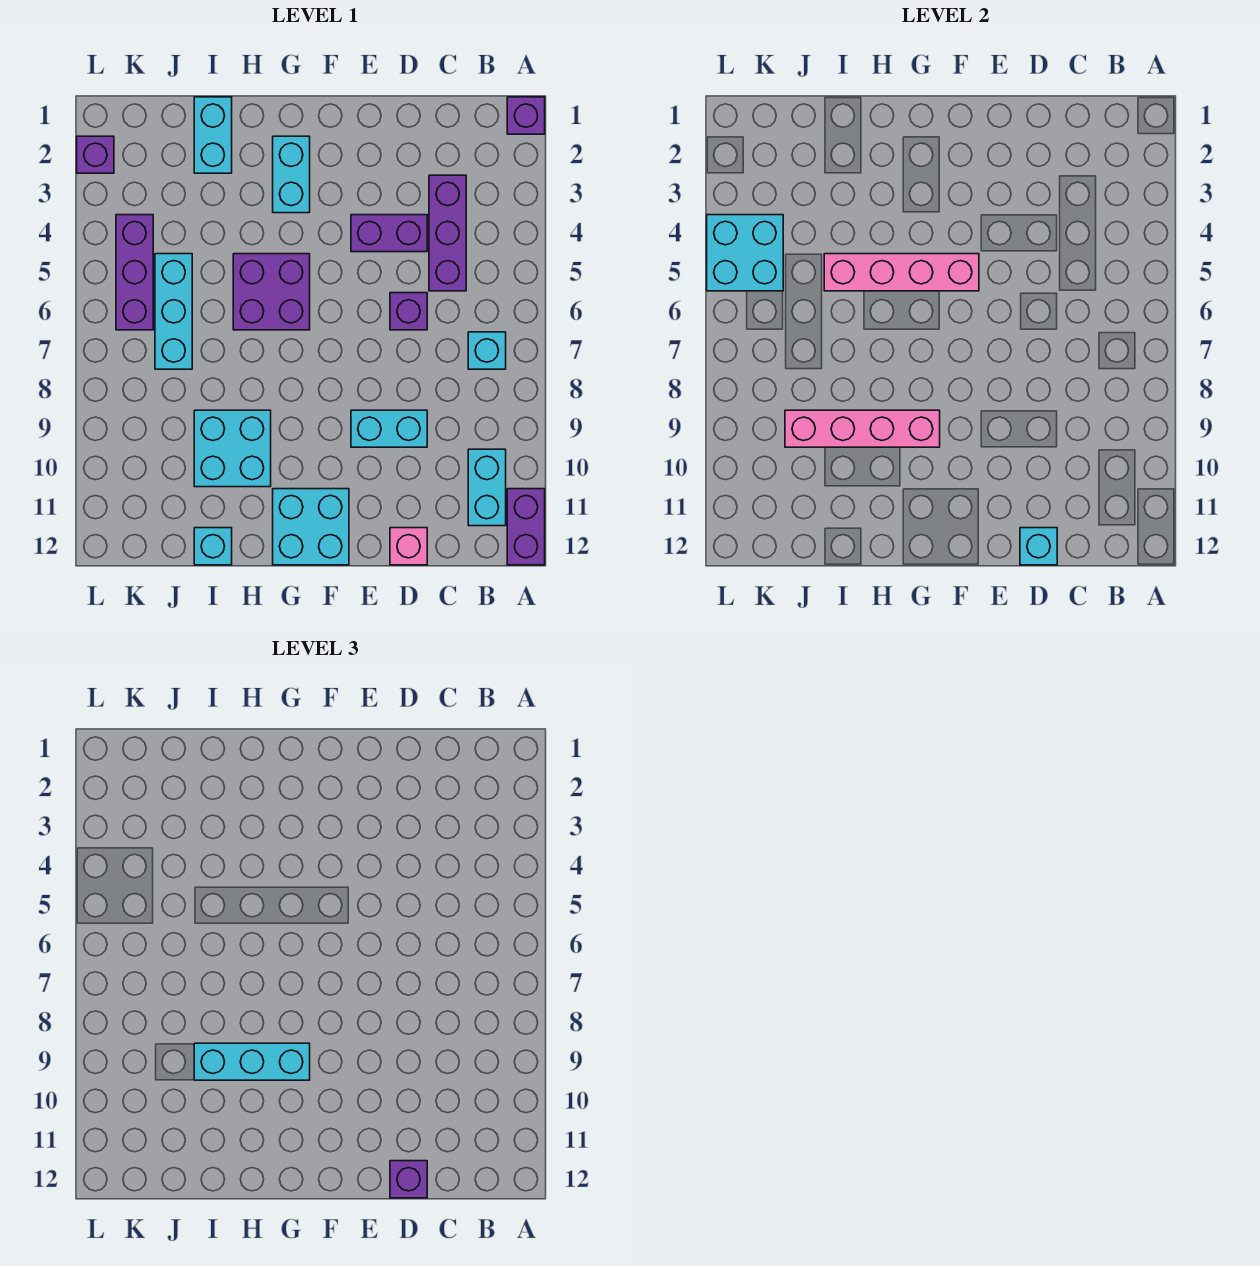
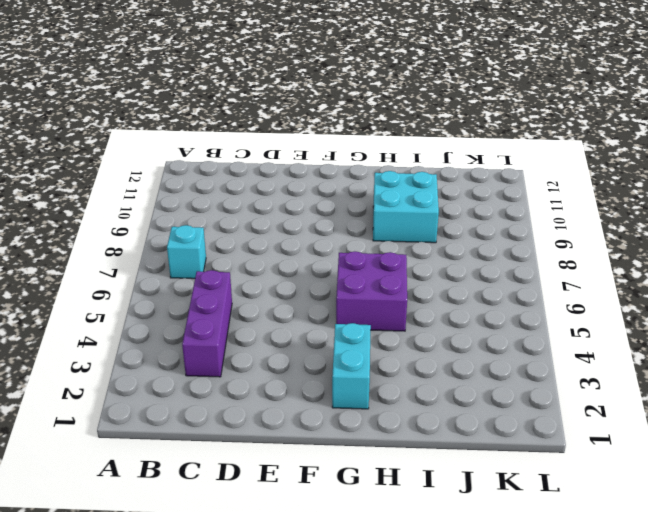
none -> purple brick A1 level 1
none -> purple brick A11:A12 level 1
none -> cyan brick B10:B11 level 1

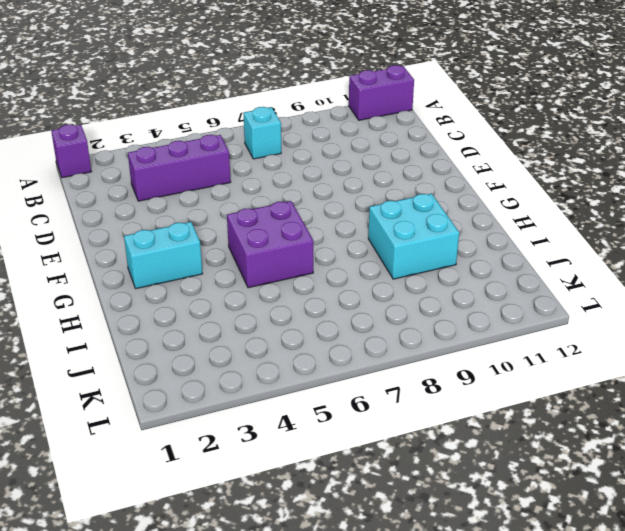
none -> cyan brick B10:B11 level 1
none -> purple brick D4:E4 level 1
none -> purple brick D6 level 1

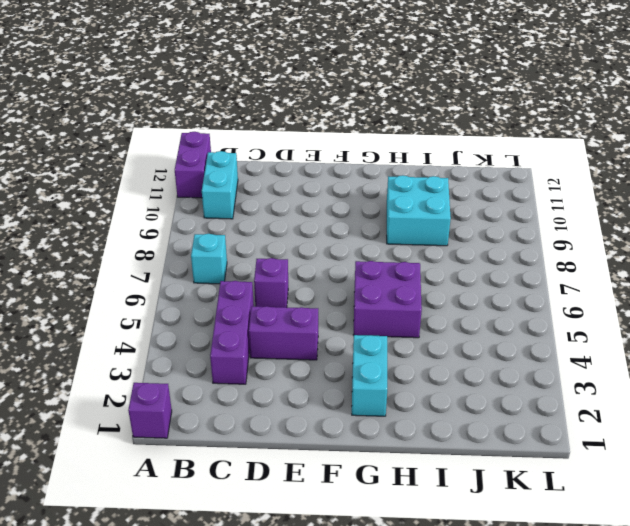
none -> cyan brick D9:E9 level 1
none -> pink brick D12 level 1
none -> cyan brick F11:G12 level 1

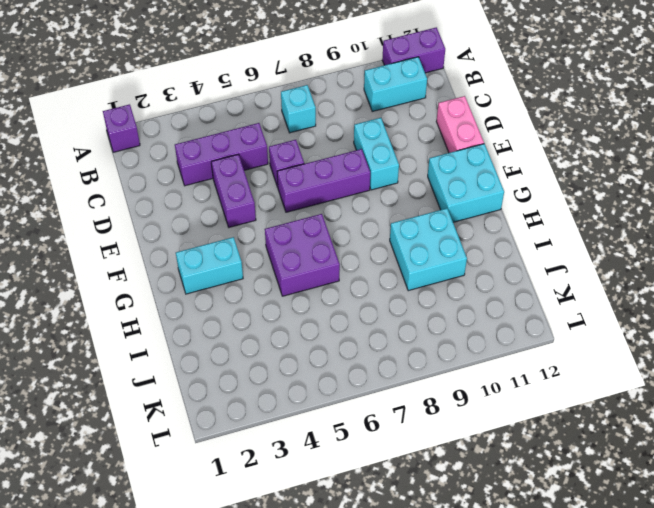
pink brick D12:E12 level 1 -> pink brick D12 level 1
purple brick E6:E8 level 1 -> purple brick K4:K6 level 1
none -> cyan brick I1:I2 level 1
none -> cyan brick I12 level 1
none -> cyan brick J5:J7 level 1

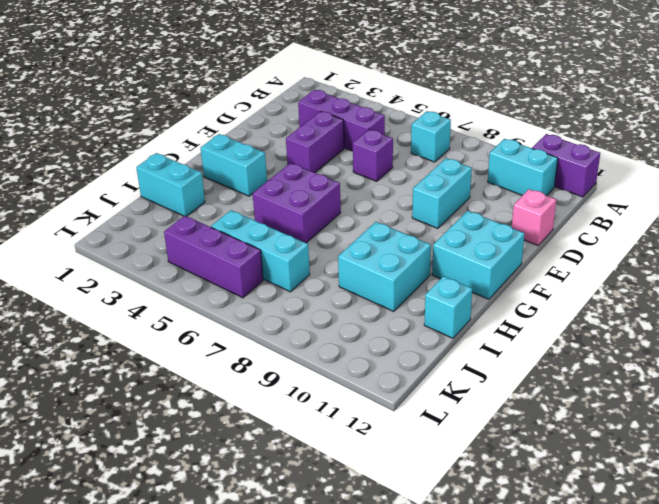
none -> purple brick A1 level 1
none -> purple brick L2 level 1
none -> cyan brick D12 level 2

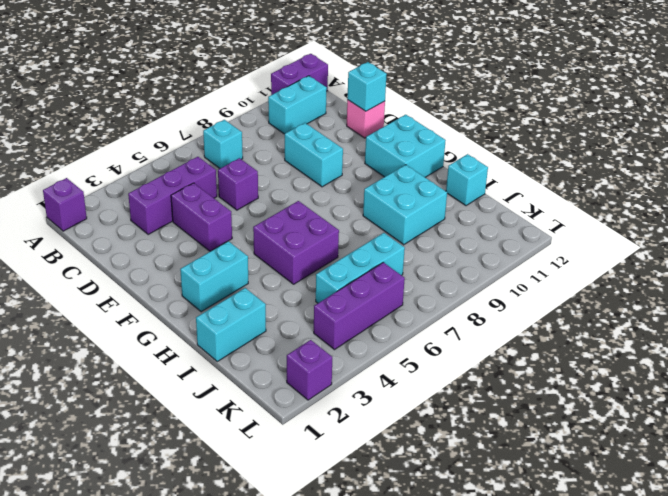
none -> pink brick F5:I5 level 2
none -> pink brick G9:J9 level 2
none -> cyan brick K4:L5 level 2

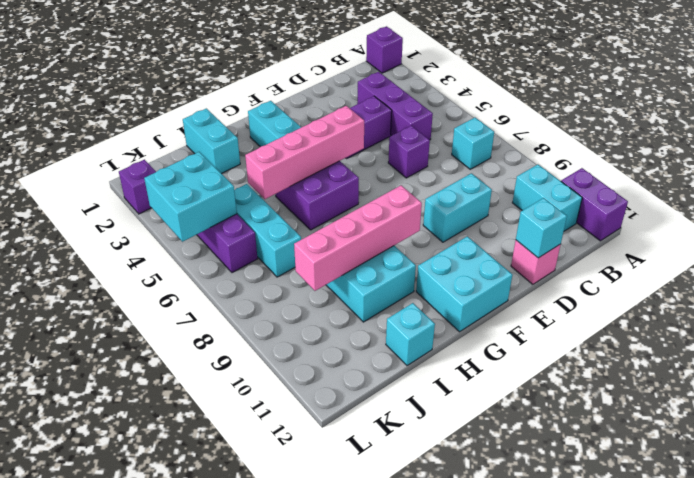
none -> purple brick D12 level 3
none -> cyan brick G9:I9 level 3

